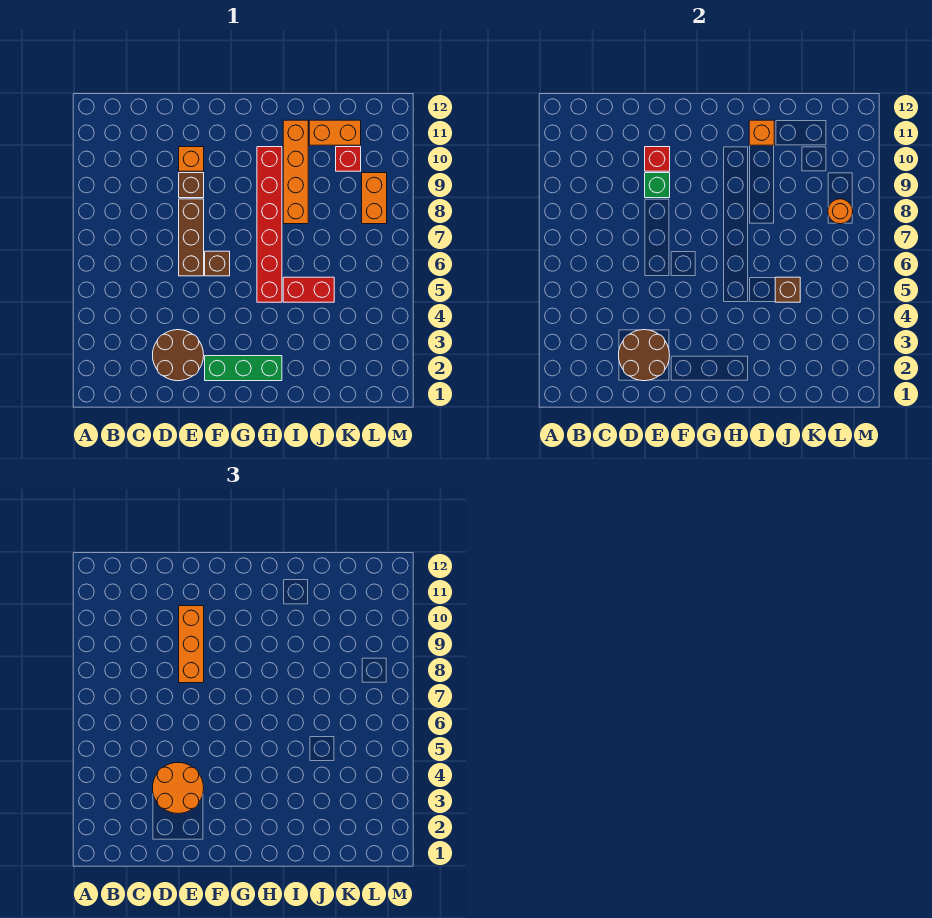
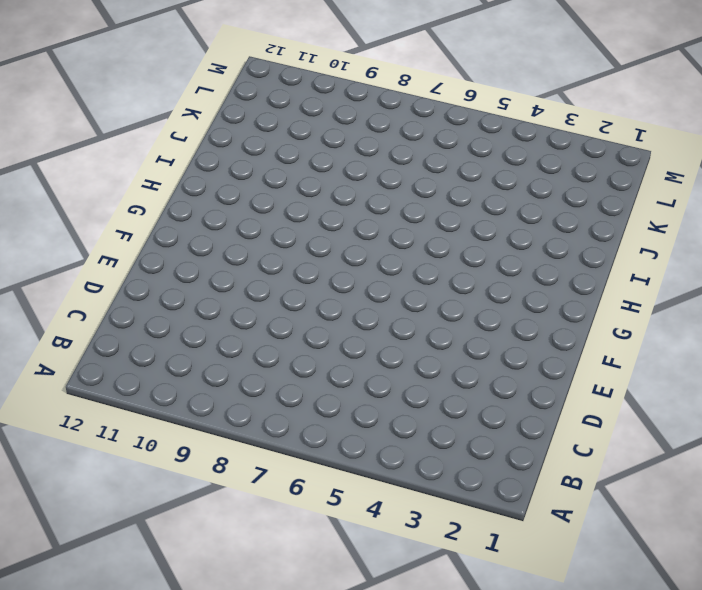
none -> brown round brick D2:E3 level 1
none -> brown brick E6:E8 level 1
none -> brown brick E9 level 1

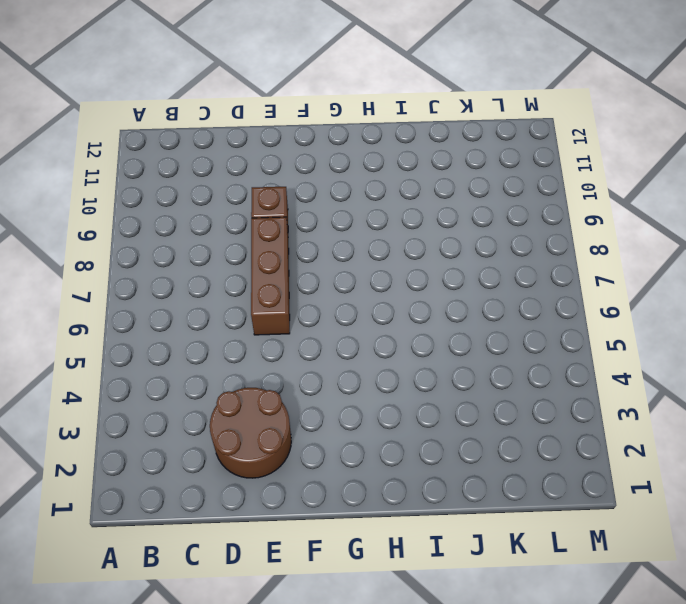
none -> orange brick E10 level 1
none -> green brick F2:H2 level 1
none -> brown brick F6 level 1

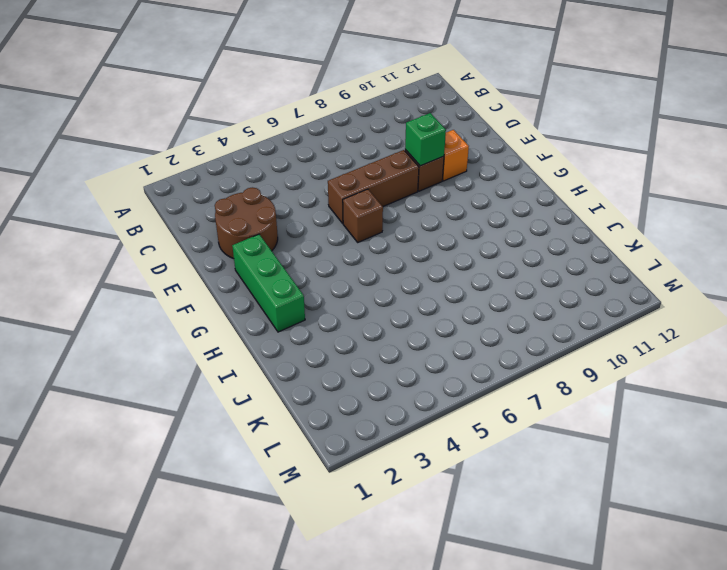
none -> red brick H5:H10 level 1
none -> red brick I5:J5 level 1
none -> orange brick I8:I11 level 1

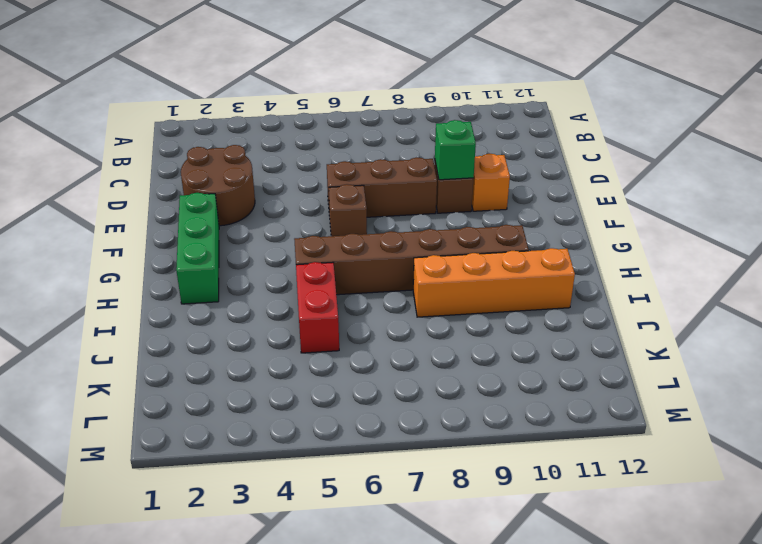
brown brick H5:H10 level 1 -> red brick H5:H10 level 1
none -> orange brick J11:K11 level 1
none -> red brick K10 level 1
none -> orange brick L8:L9 level 1

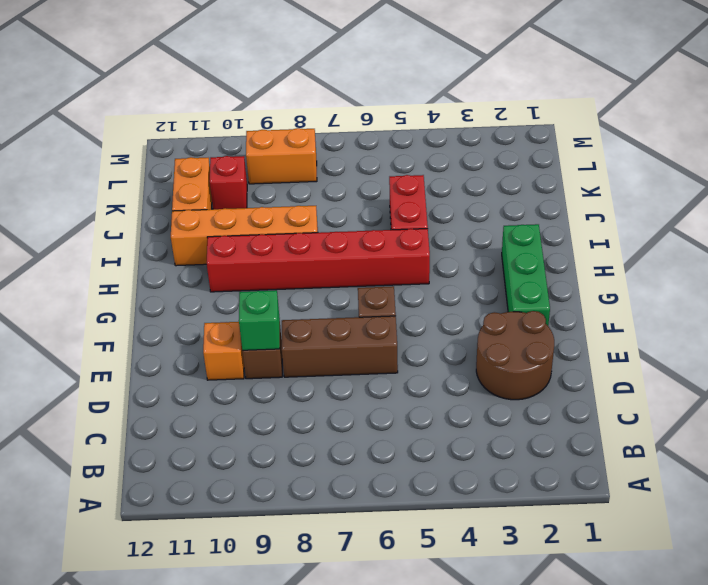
none -> brown round brick D2:E3 level 2
none -> red brick E10 level 2
none -> orange brick I11 level 2

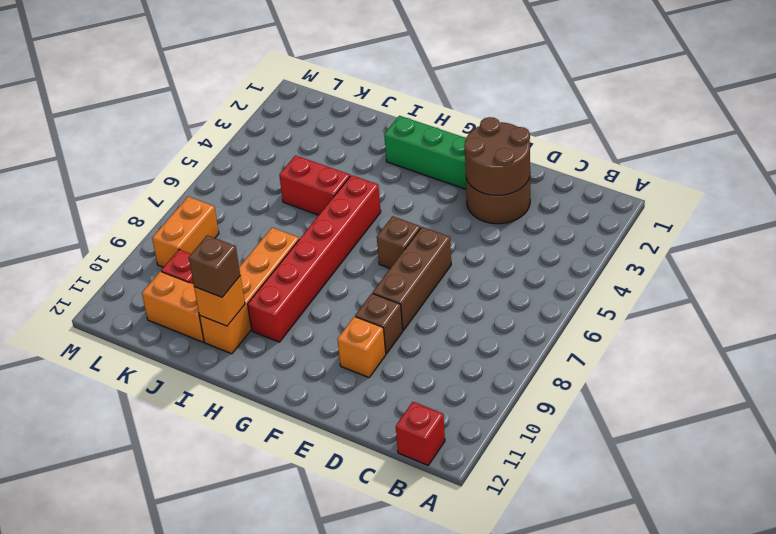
red brick B12 level 1 -> red brick E10 level 2
brown brick I11 level 3 -> brown brick J5 level 2
none -> green brick E9 level 2
none -> orange round brick L8 level 2
none -> orange round brick D3:E4 level 3

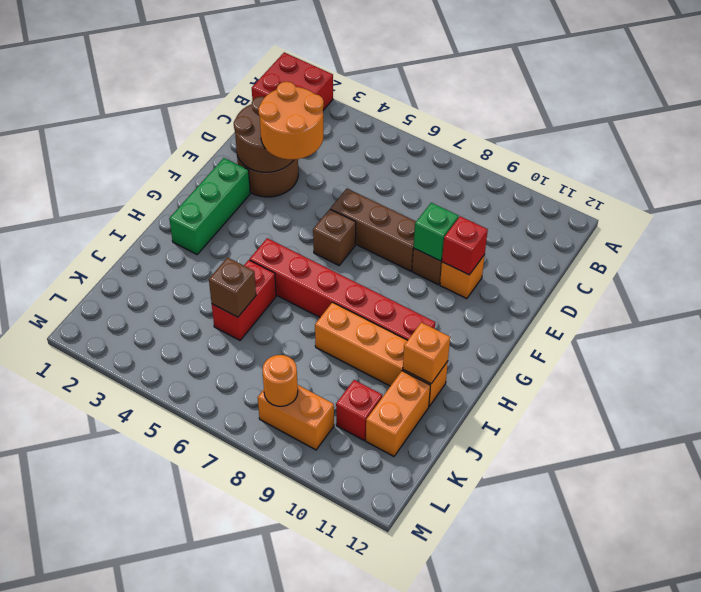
red brick A1:B2 level 1 -> none
none -> orange brick E8:E10 level 3

